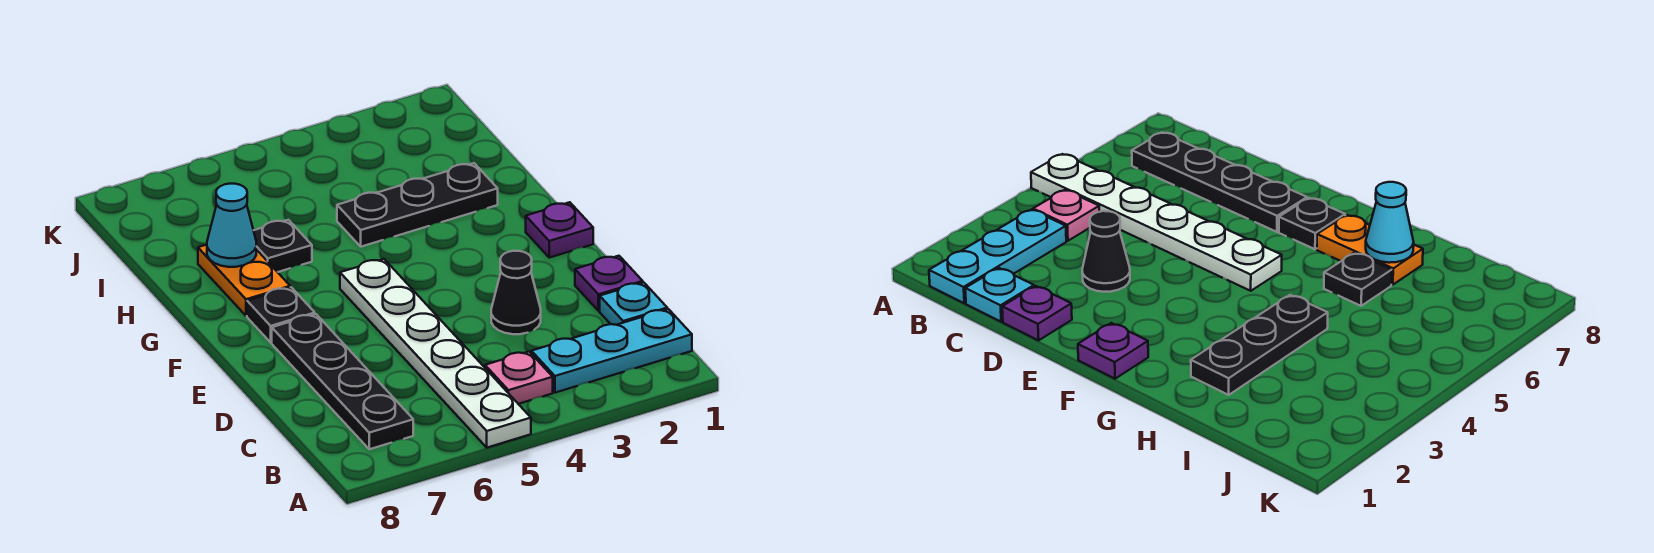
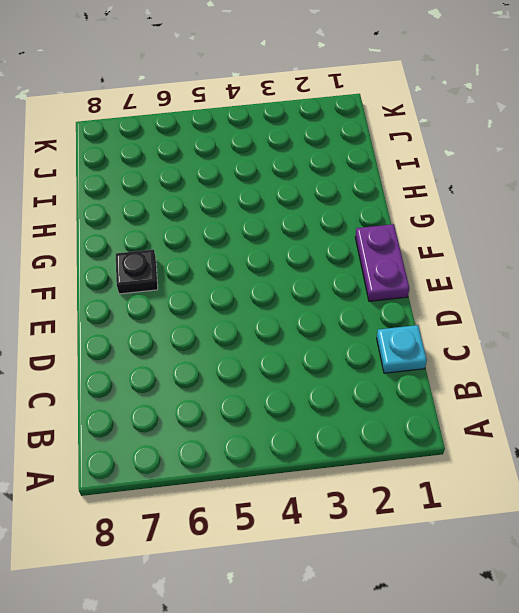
purple plate E1:F1 level 1 -> purple plate F1 level 1
none -> white plate A5:F5 level 1
none -> cyan plate B1:B3 level 1
none -> pink plate B4 level 1

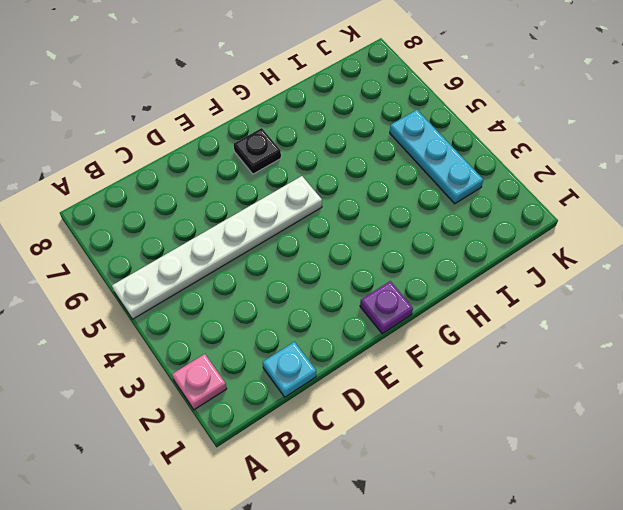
pink plate A2 level 1 -> pink plate B4 level 1
cyan plate J3:J5 level 1 -> cyan plate B1:B3 level 1
none -> black plate B7:E7 level 1
none -> purple plate D1 level 1
none -> black cone D3 level 1

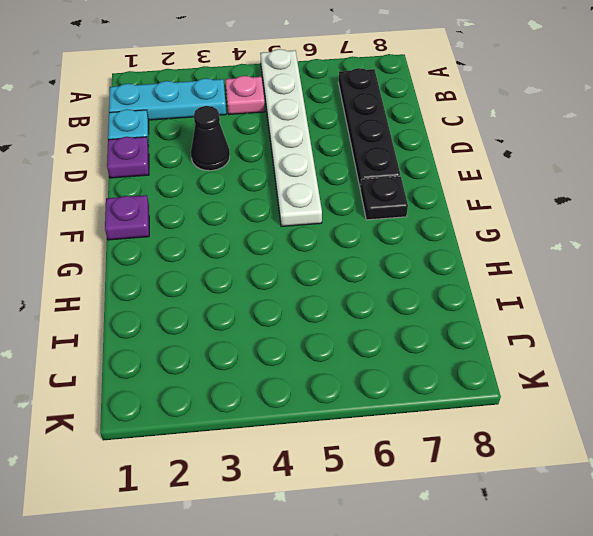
none -> orange plate G7:H7 level 1
none -> black plate H2:H4 level 1
none -> black plate H6 level 1

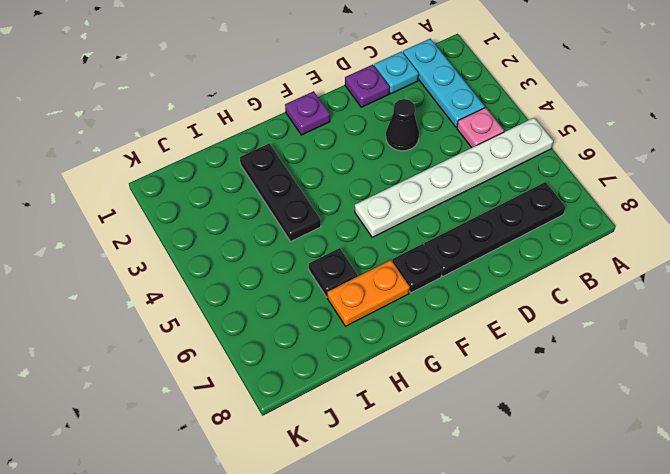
none -> cyan cone H7 level 2

